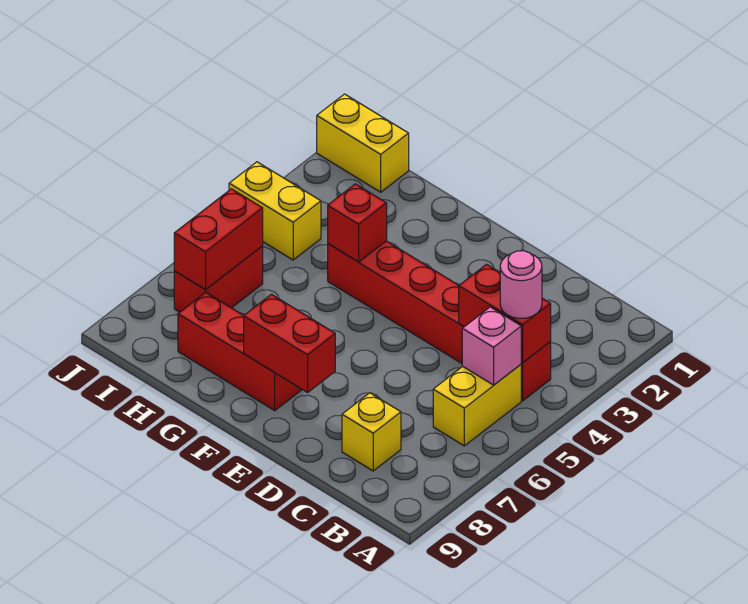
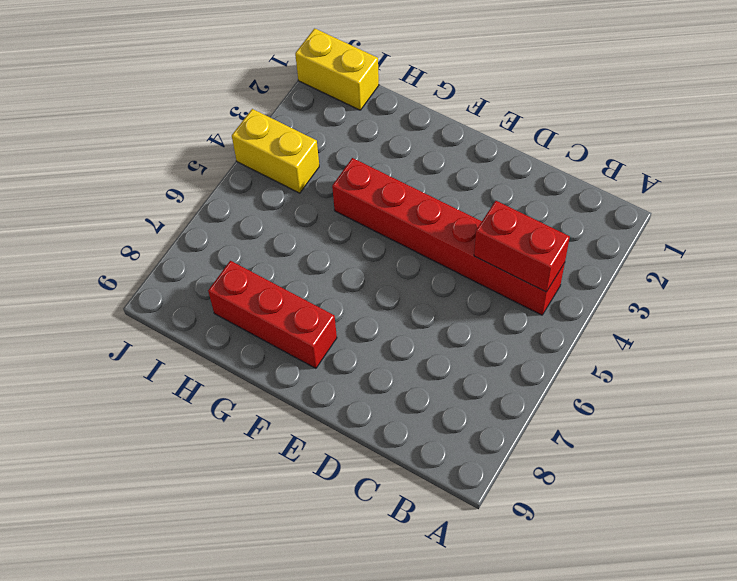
none -> yellow brick B5:B6 level 1
none -> yellow brick C8 level 1
none -> red brick I6:I7 level 1

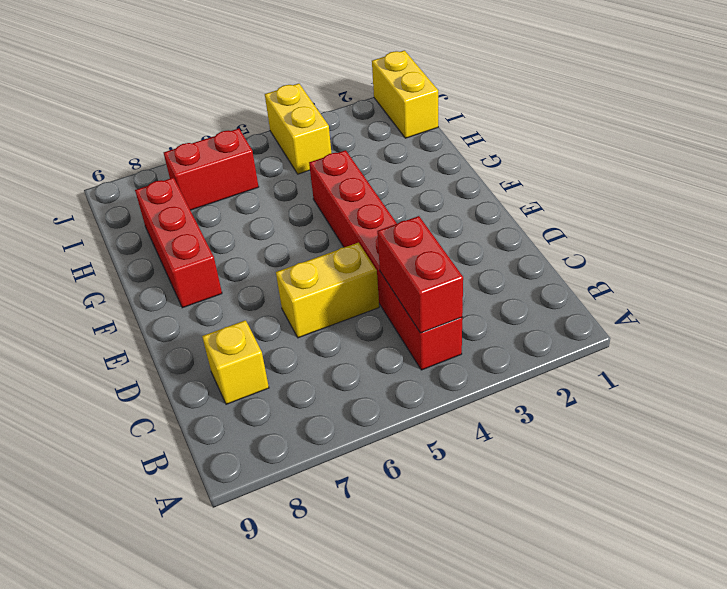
yellow brick D5:D6 level 1 -> yellow brick B5:B6 level 1
none -> pink brick B5 level 2
none -> red brick E8:F8 level 2
none -> red brick G4 level 2

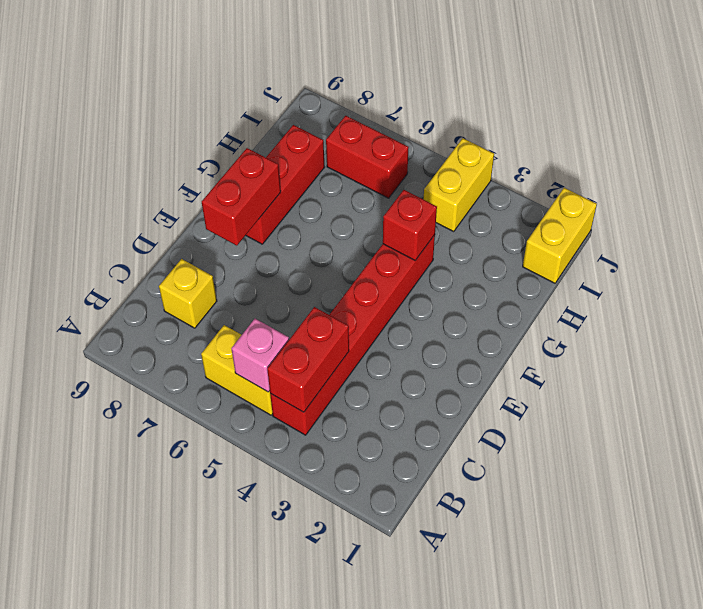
none -> red brick I6:I7 level 2
none -> pink round brick B4 level 3

